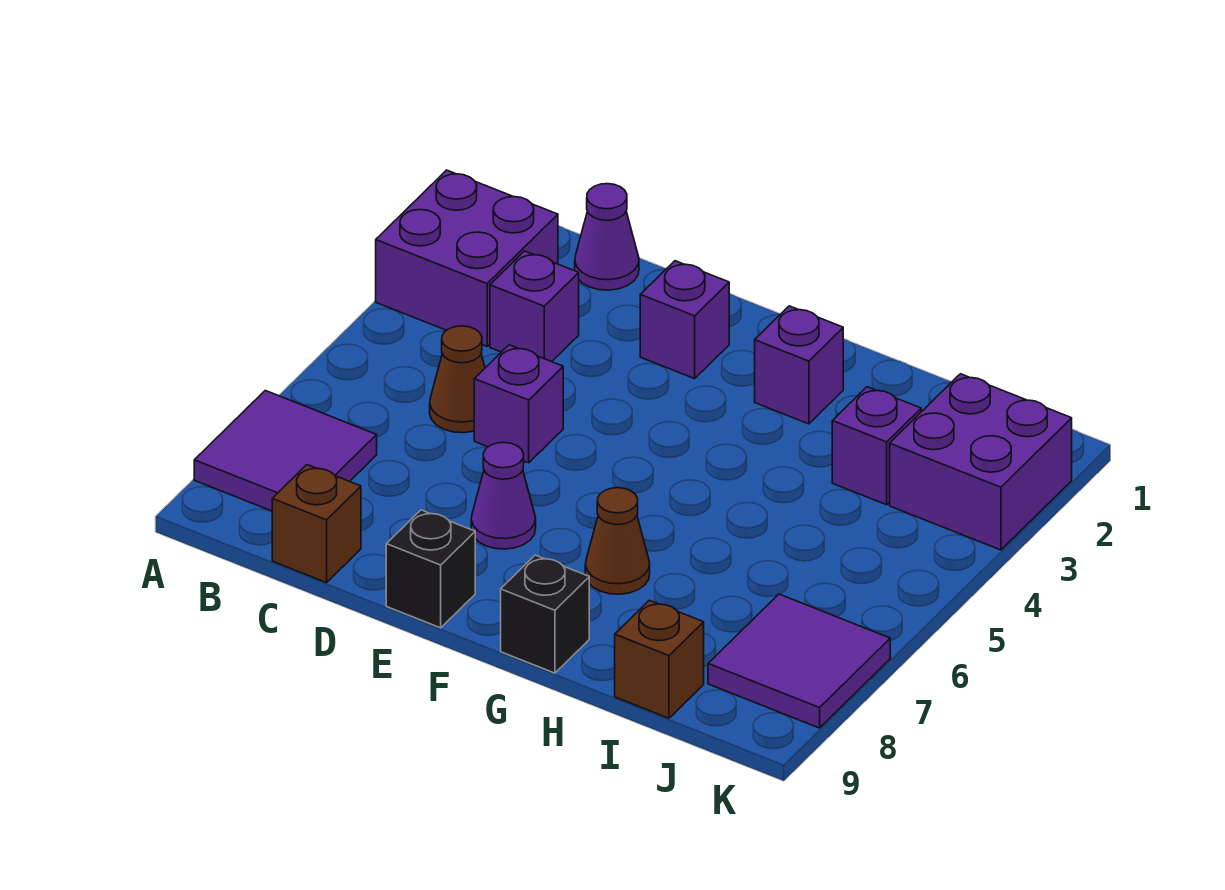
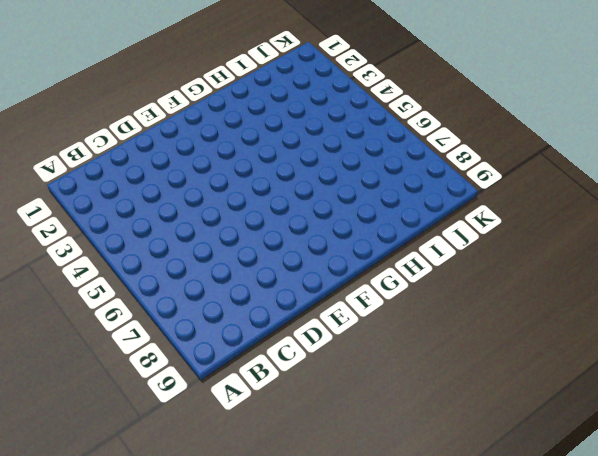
none -> purple brick A2:B3 level 1
none -> purple tile A7:B8 level 1
none -> purple cone C1 level 1

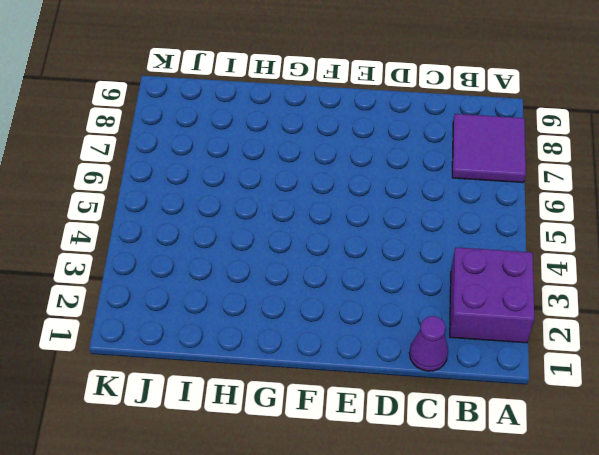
none -> purple brick C3 level 1
none -> brown cone C5 level 1
none -> brown brick C9 level 1

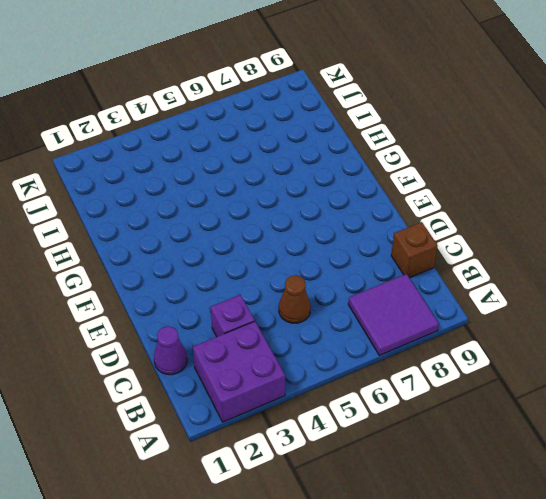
none -> purple brick D5 level 1
none -> purple brick E2 level 1
none -> purple cone E7 level 1

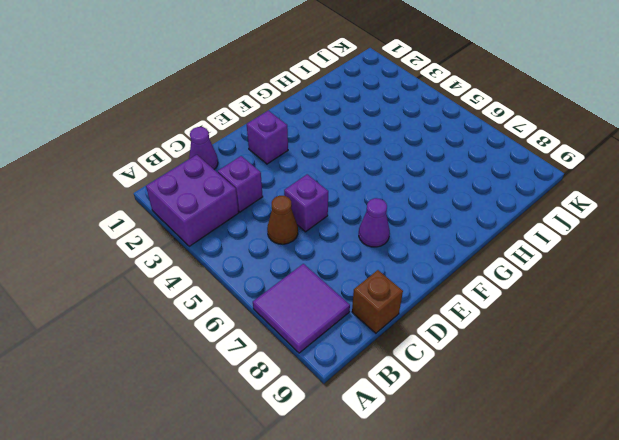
none -> black brick E9 level 1
none -> purple brick G2 level 1
none -> brown cone G7 level 1

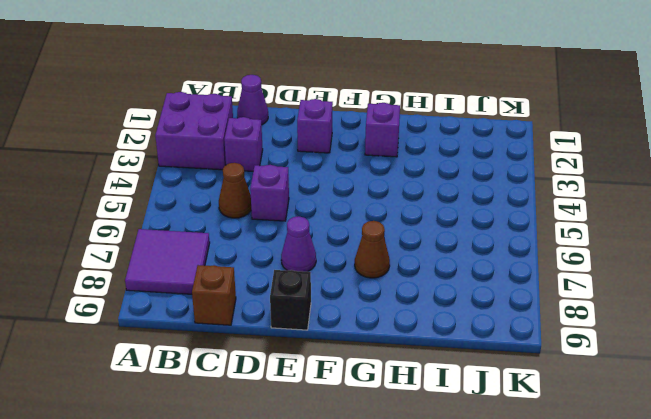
none -> black brick G9 level 1
none -> purple brick I3 level 1
none -> brown brick I9 level 1

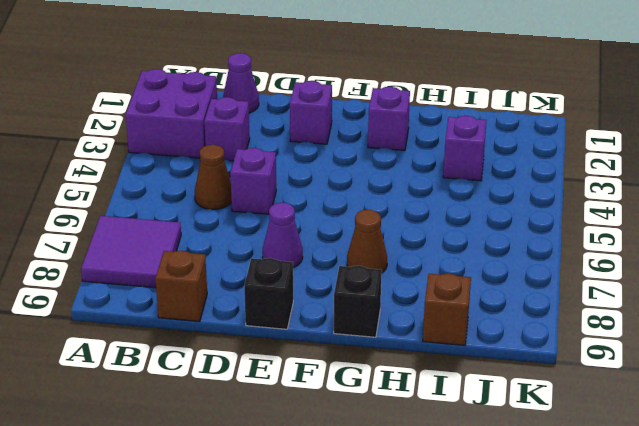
none -> purple brick J2:K3 level 1
none -> purple tile J7:K8 level 1

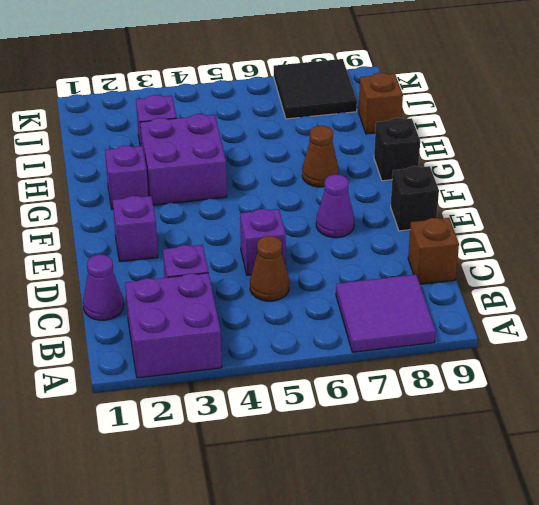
purple brick G3:H4 level 1 -> purple brick J2:K3 level 1
black tile J7:K8 level 1 -> purple tile J7:K8 level 1

